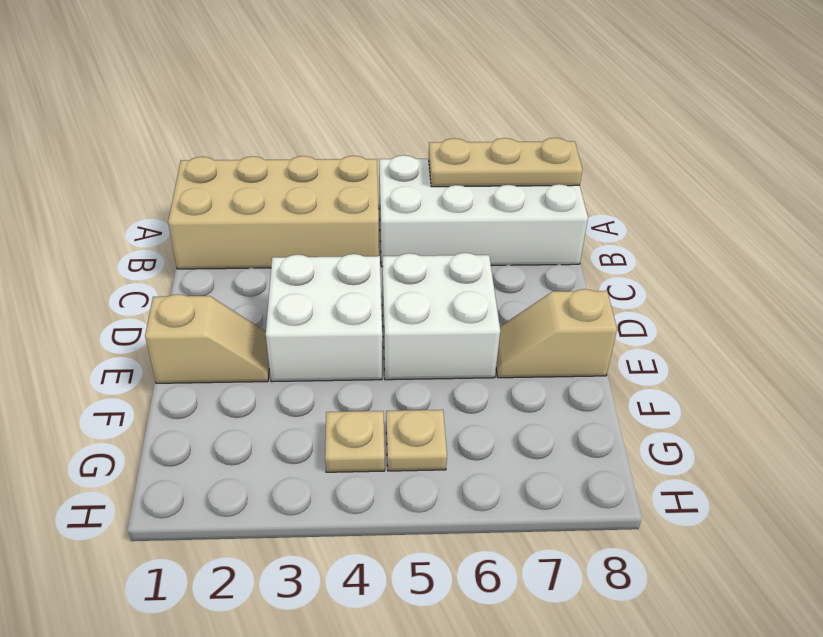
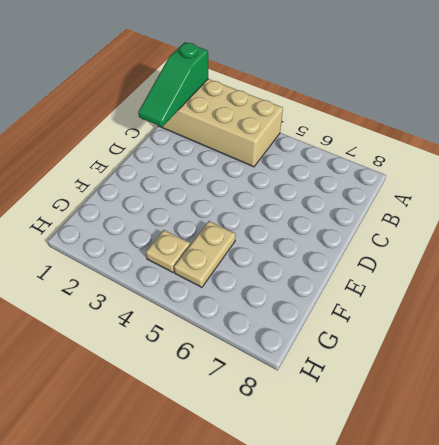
green slope A1:C1 level 2 top A -> none
tan plate F5:G5 level 1 -> tan plate G5 level 1
none -> white brick A5:B8 level 1
none -> white brick D3:E4 level 1

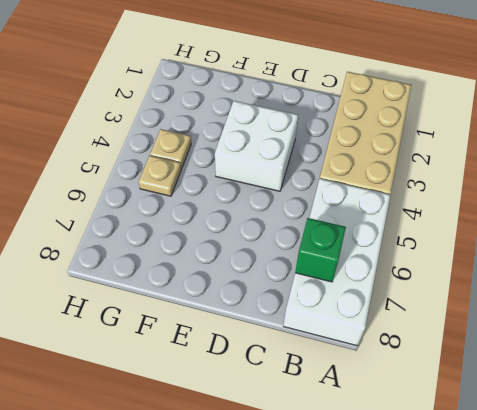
green brick B7 level 2 -> none
none -> white brick D5:E6 level 1
none -> tan slope E1:E2 level 1 top 1

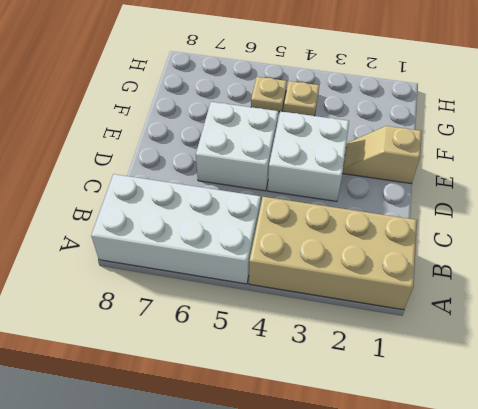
none -> tan slope E7:E8 level 1 top 8
none -> tan plate A6:A8 level 2

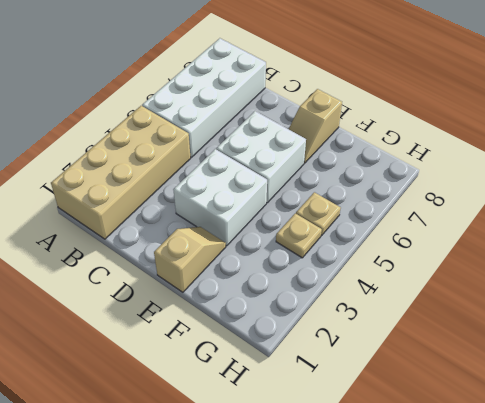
none -> tan plate A6:A8 level 2

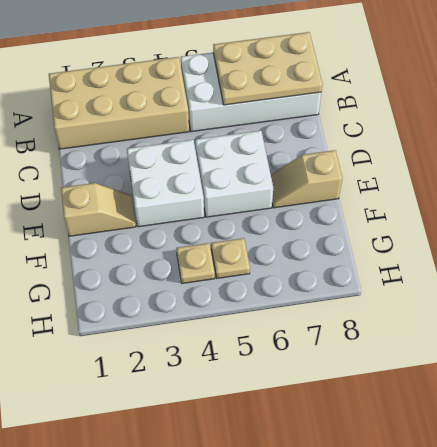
tan plate A6:B8 level 2 -> tan plate A6:A8 level 2

